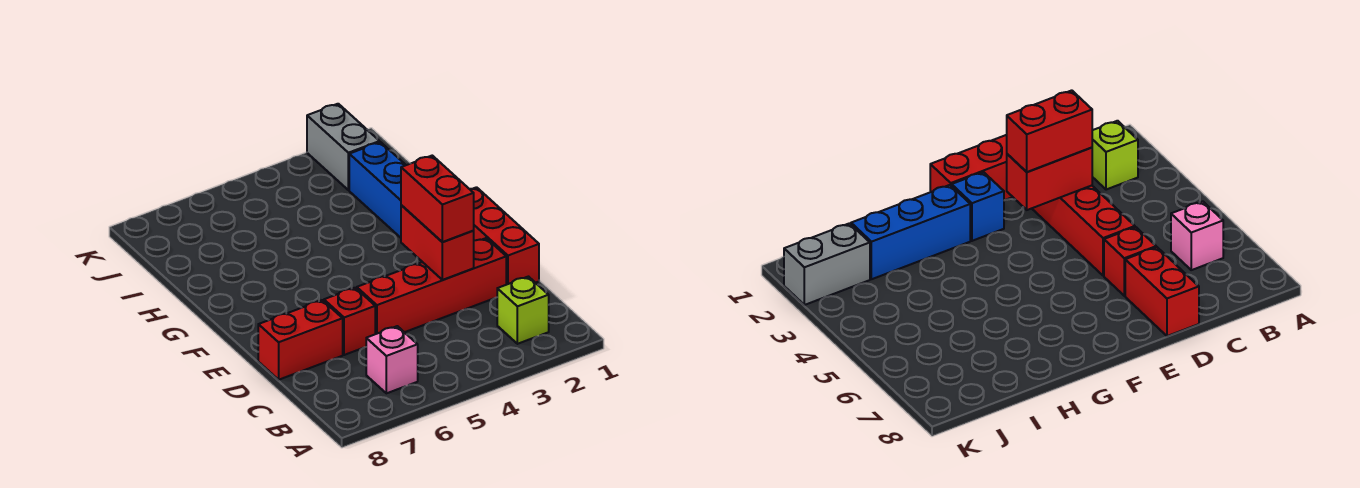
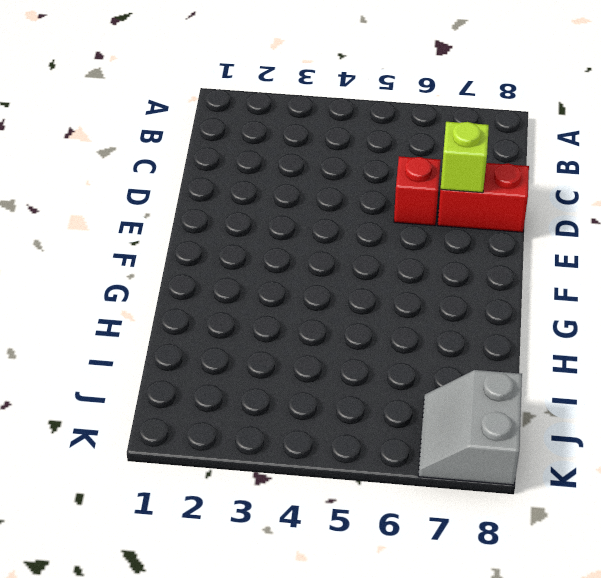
lime brick D7 level 2 -> lime brick B2 level 1
grey slope J7:K8 level 1 top 8 -> none
none -> pink brick B6 level 1
none -> red brick D1:F1 level 1

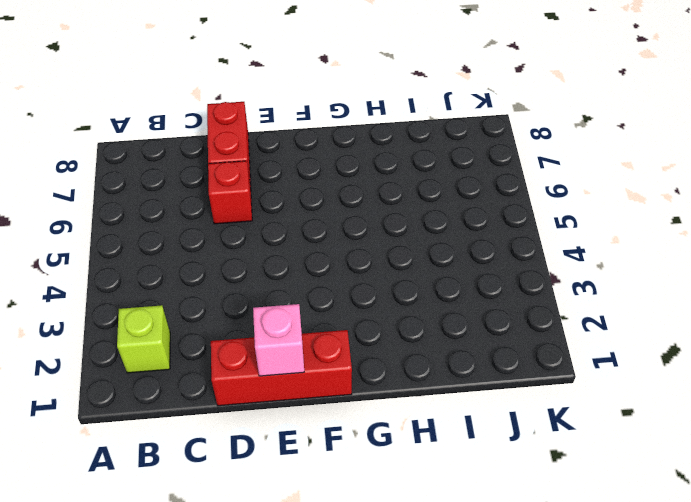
pink brick E1 level 2 -> pink brick B6 level 1
none -> red brick D2:D5 level 1
none -> blue brick F2 level 1

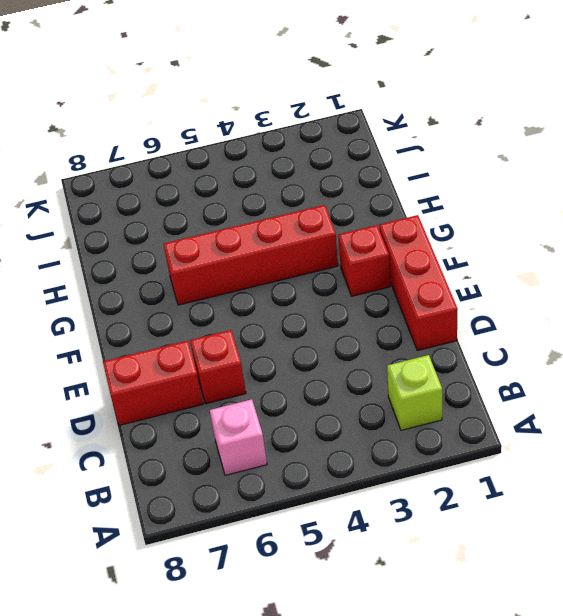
red brick F2 level 1 -> blue brick F2 level 1
red brick G3:G6 level 1 -> red brick D2:D5 level 1
none -> blue brick G2:I2 level 1
none -> grey brick J2:K2 level 1

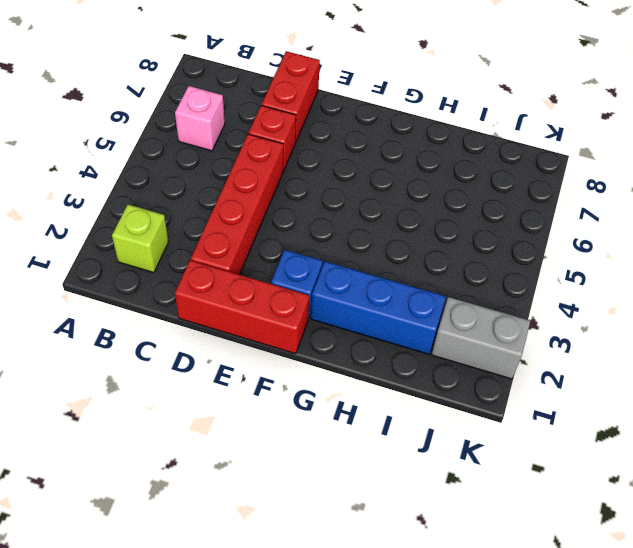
none -> red brick D3:E3 level 2
none -> red brick D3:E3 level 3

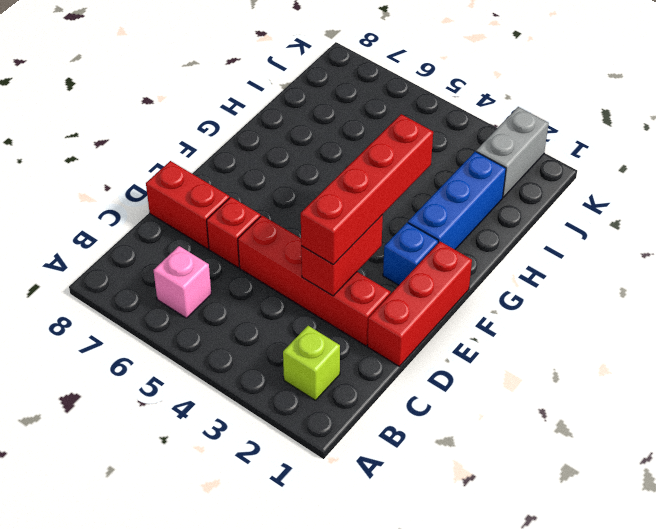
red brick D3:G3 level 3 -> red brick D3:E3 level 3

